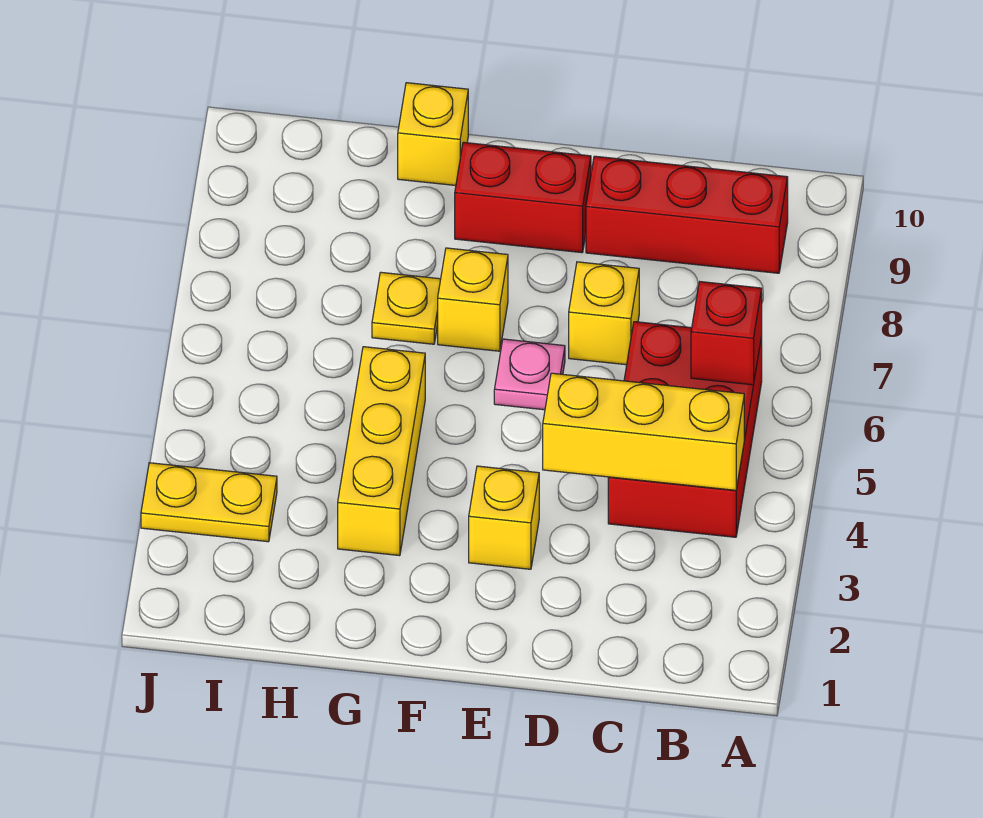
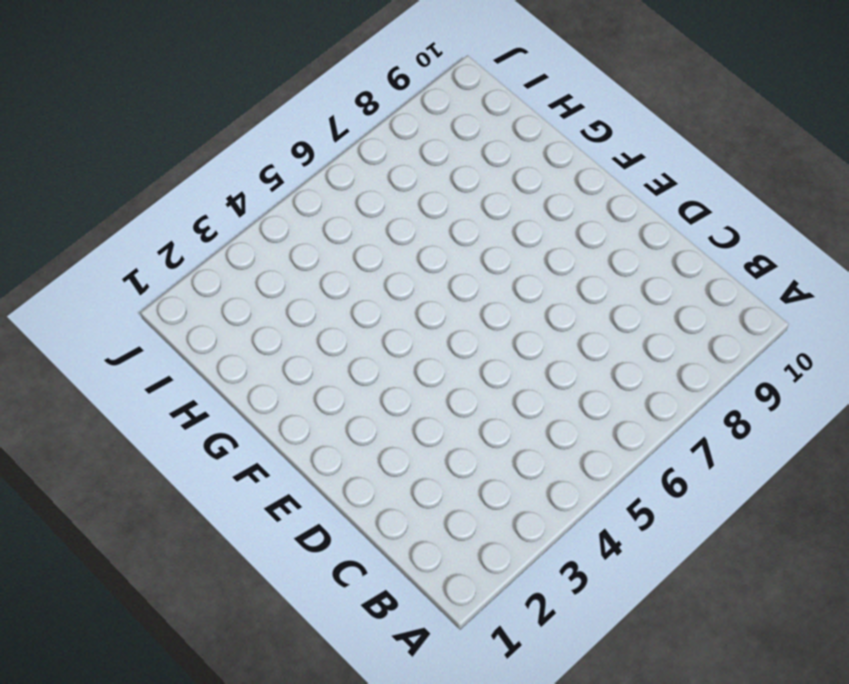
none -> red brick B4:C6 level 1
none -> red brick B9:D9 level 1
none -> yellow brick D7 level 1

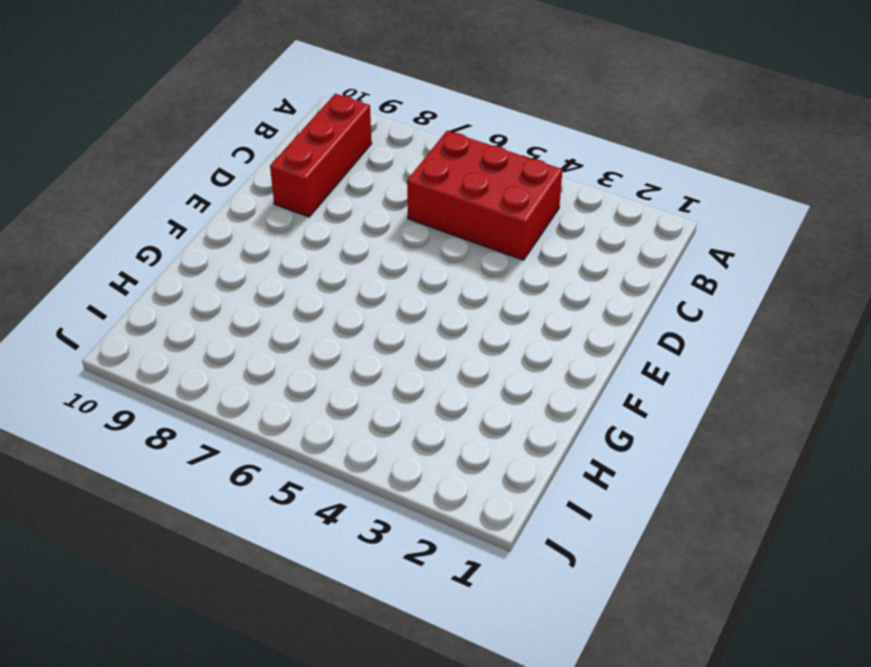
none -> yellow brick D7 level 1
none -> yellow brick E3 level 1
none -> pink plate E6 level 1

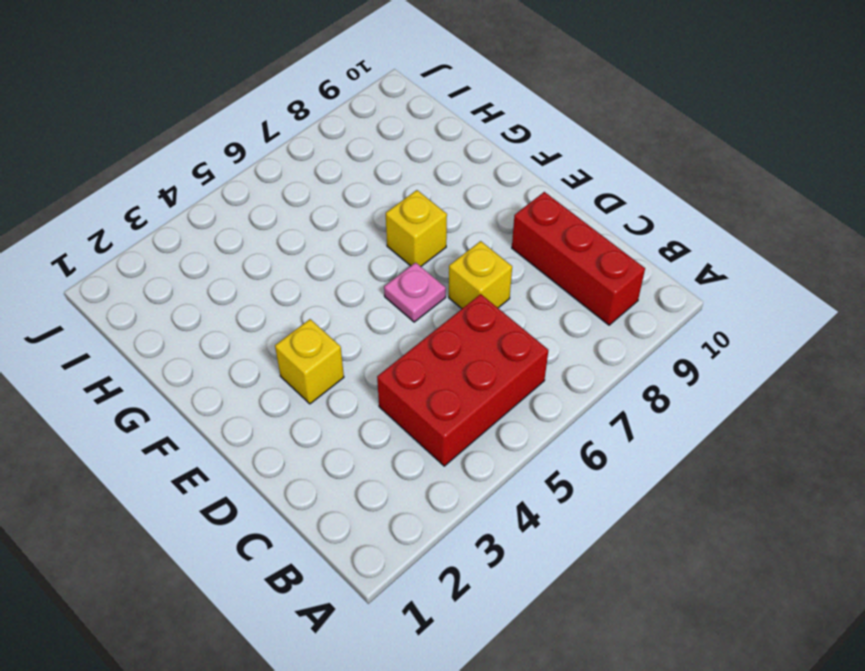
none -> red brick E9:F9 level 1
none -> yellow brick G3:G5 level 1
none -> yellow plate G7 level 1

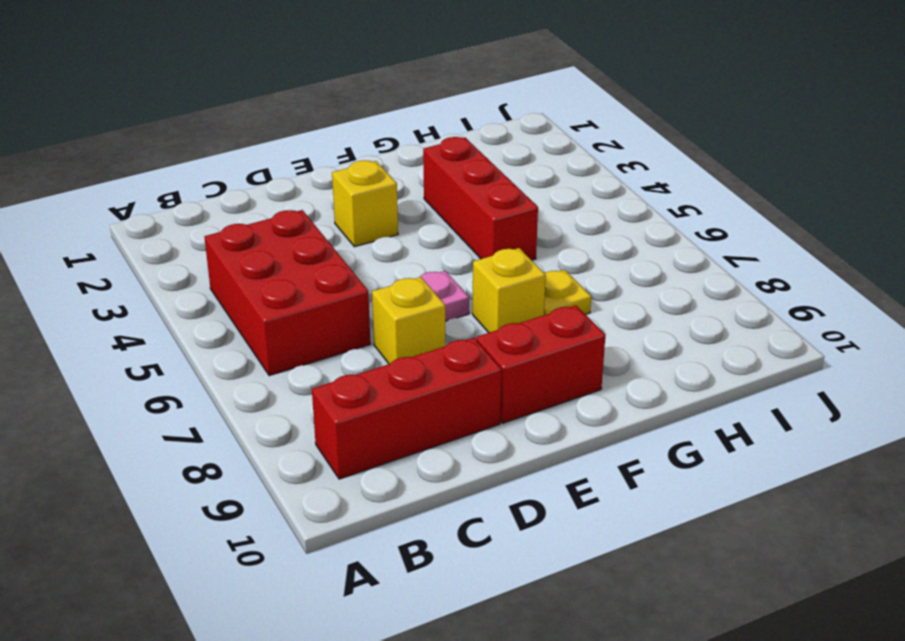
red brick G3:G5 level 1 -> yellow brick G3:G5 level 1
none -> yellow brick G10 level 1
none -> yellow plate I3:J3 level 1
none -> yellow brick B4:D4 level 2

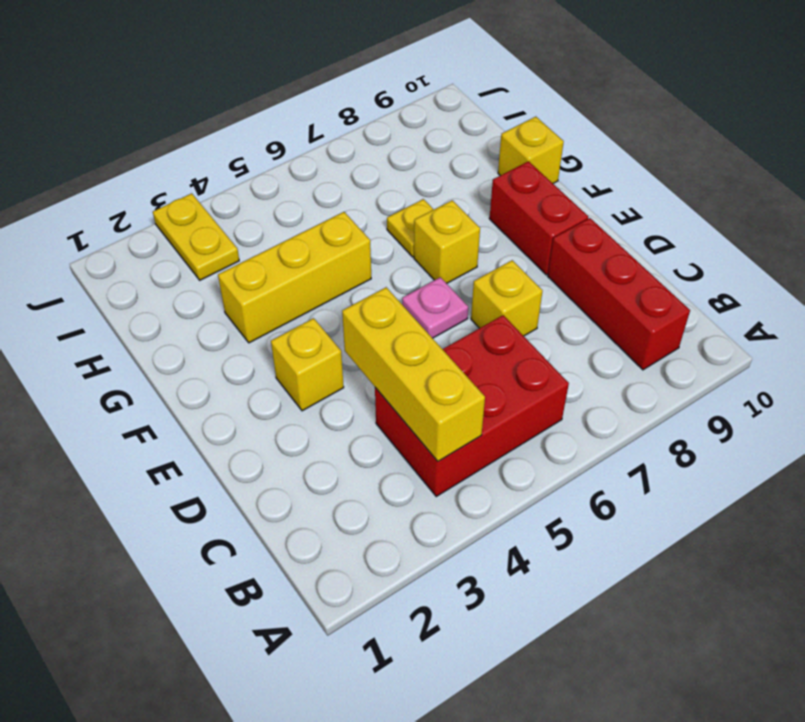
none -> red brick B6 level 2

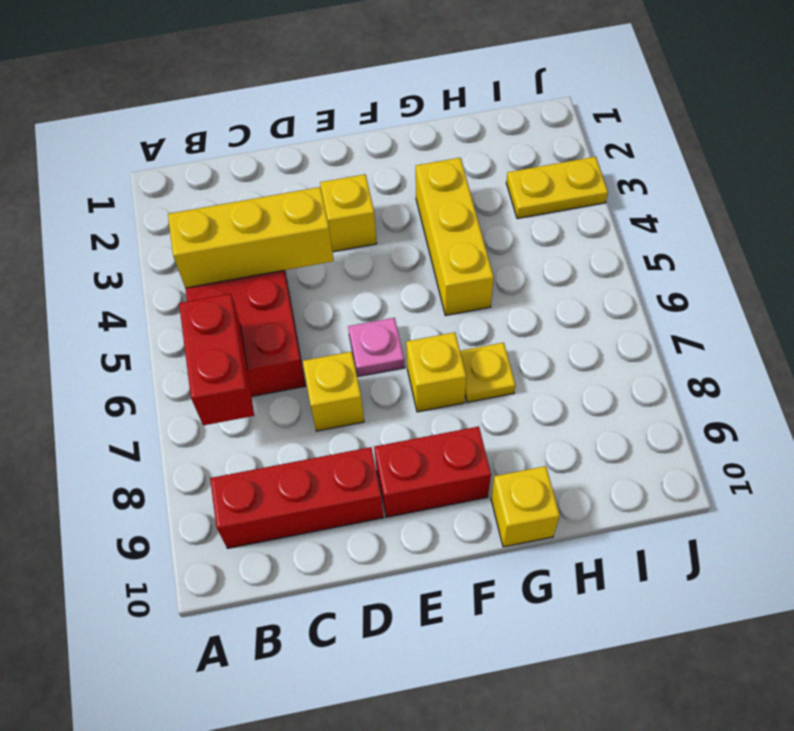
red brick B6:B7 level 2 -> red brick B6 level 2

